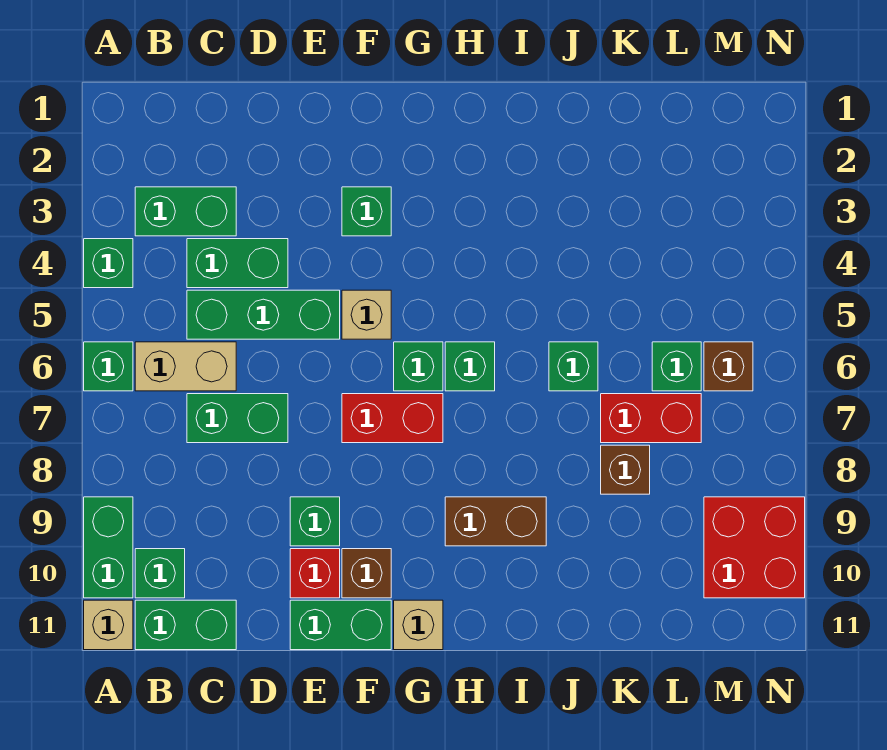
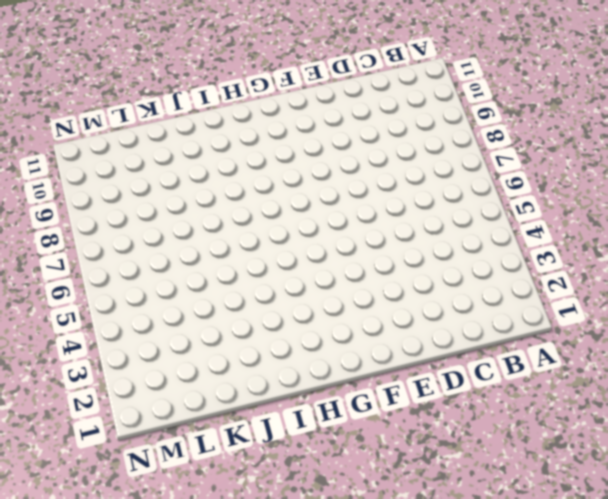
none -> green brick A4 level 1
none -> green brick A6 level 1
none -> green brick A9:A10 level 1

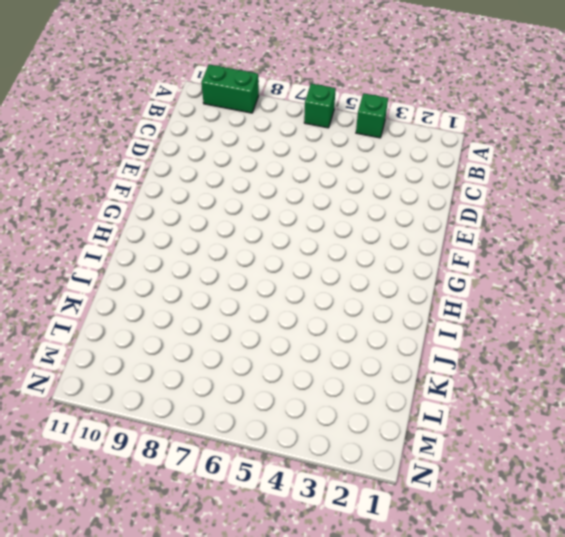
none -> tan brick A11 level 1
none -> green brick B3:C3 level 1
none -> tan brick B6:C6 level 1

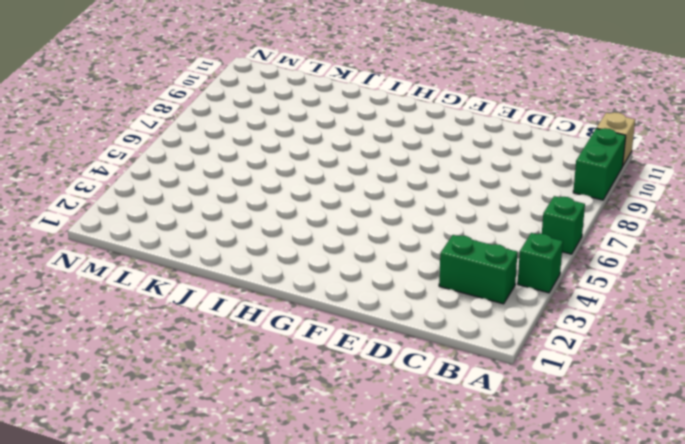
none -> tan brick B6:C6 level 1
none -> green brick B10 level 1
none -> green brick B11:C11 level 1

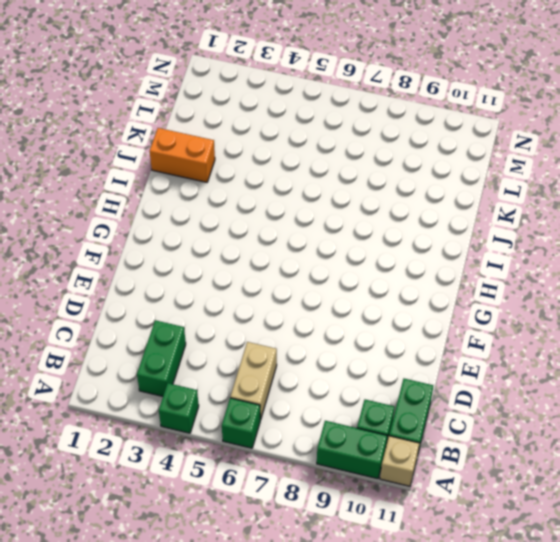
orange brick J1:J2 level 1 -> none
none -> green brick C4:D4 level 1
none -> green brick C5:E5 level 1
none -> green brick C7:D7 level 1

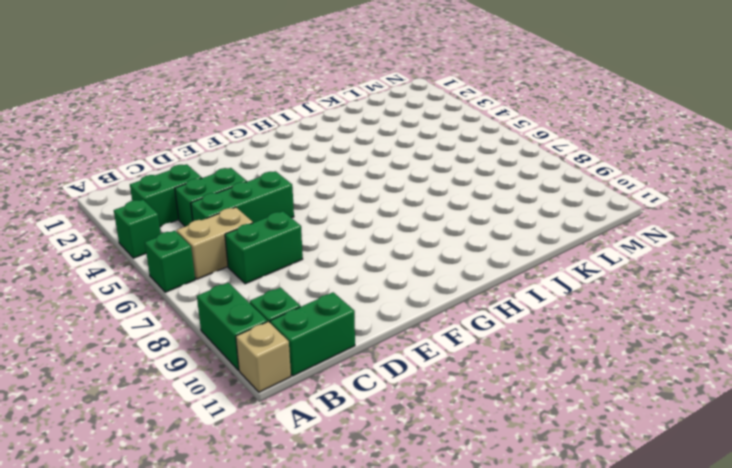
none -> green brick E9 level 1
none -> red brick E10 level 1
none -> green brick E11:F11 level 1

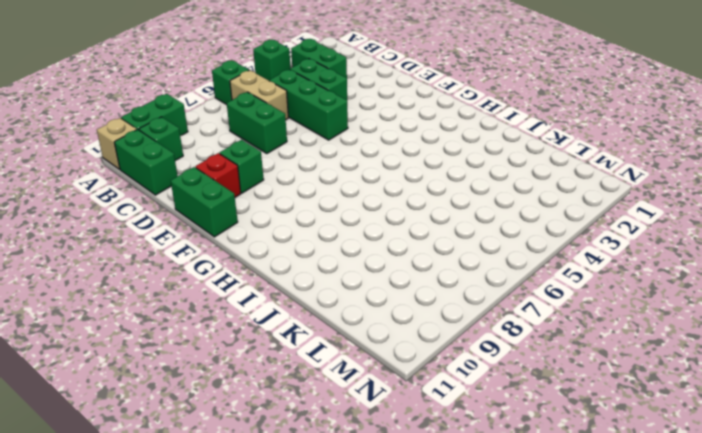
none -> green brick F3 level 1
none -> tan brick F5 level 1
none -> red brick F7:G7 level 1

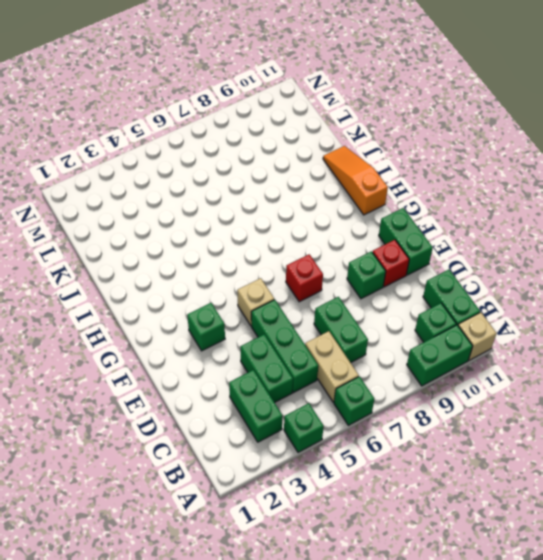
red brick F7 level 1 -> red brick F7:G7 level 1
orange slope H11:J11 level 1 top H -> none
none -> brown brick F10 level 1
none -> green brick G6 level 1
none -> tan brick G11 level 1

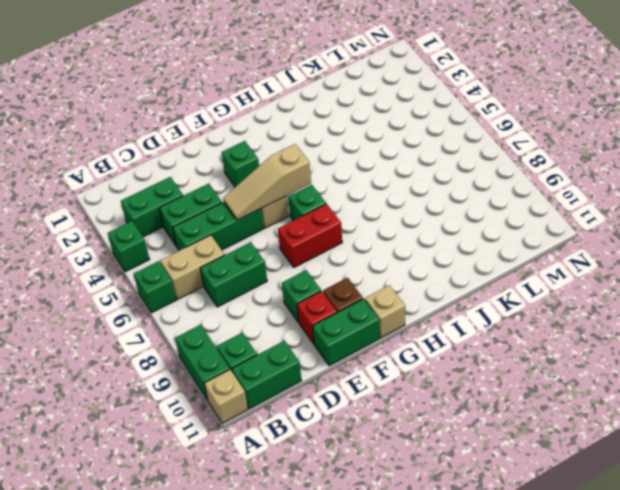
tan slope E5:G5 level 2 top G -> none
none -> green brick H6 level 1
none -> brown brick H9:I9 level 1
none -> green brick J6 level 1

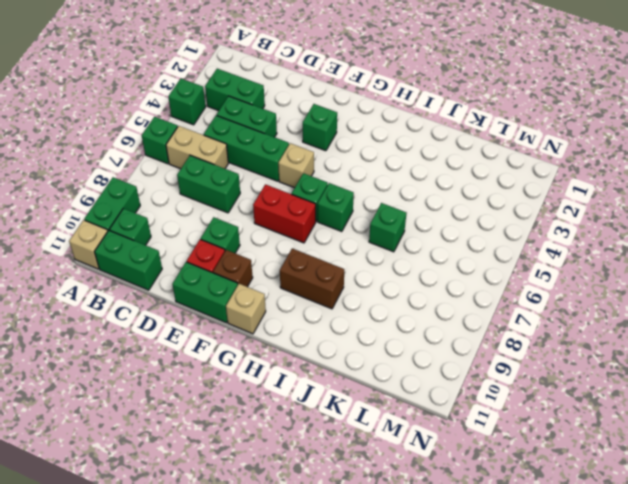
none -> red brick K7:L7 level 1
none -> brown brick K8 level 1
none -> green brick L6 level 1

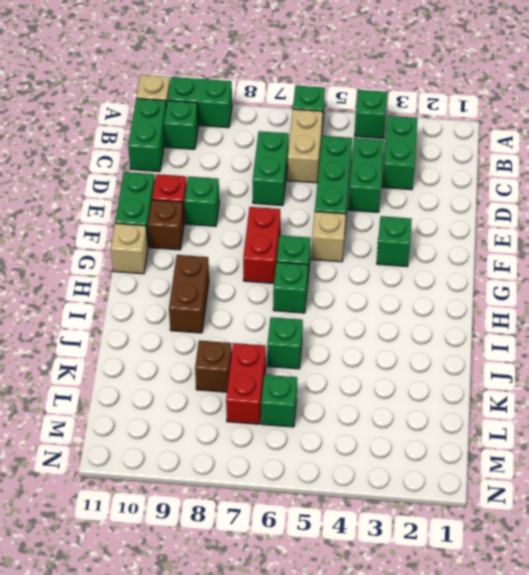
none -> brown brick M6 level 1
none -> red brick M9:N10 level 1

